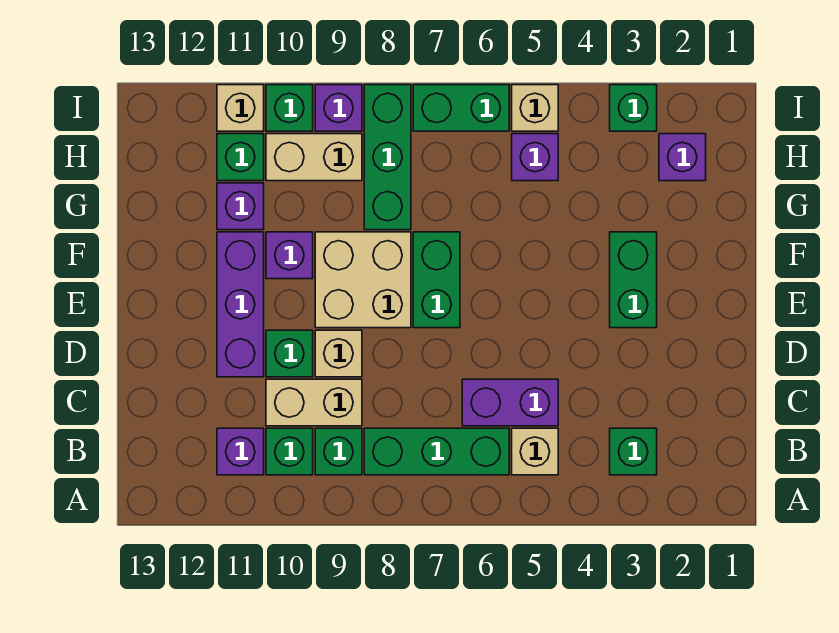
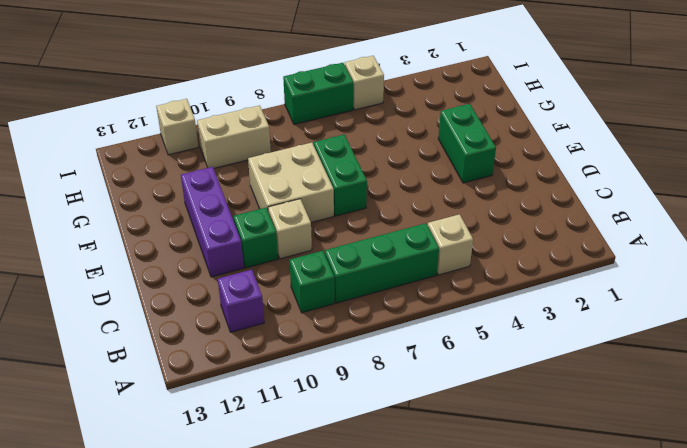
none -> green brick B3 level 1
none -> green brick B10 level 1
none -> purple brick C5:C6 level 1

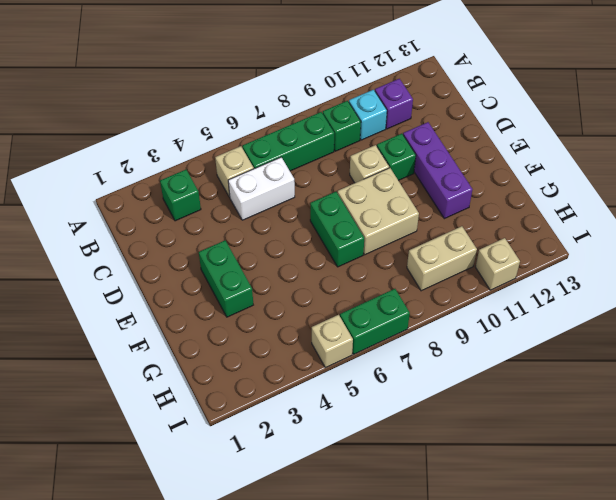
cyan brick B10 level 1 -> green brick B10 level 1
white brick C5:C6 level 1 -> purple brick C5:C6 level 1
none -> tan brick C9:C10 level 1
none -> purple brick F10 level 1
none -> green brick G8:I8 level 1

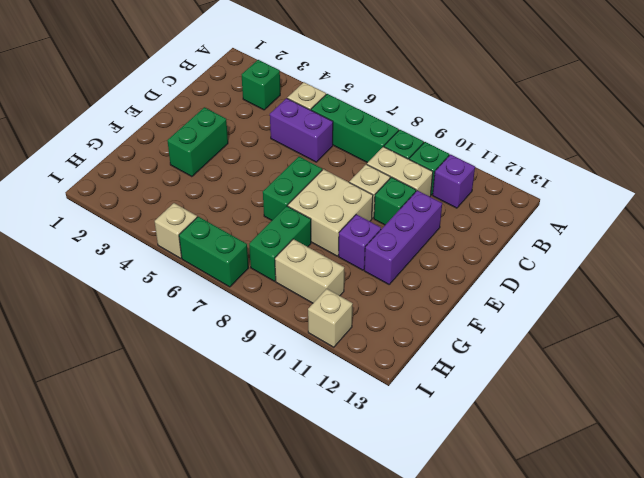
green brick G8:H8 level 1 -> green brick G8:I8 level 1
none -> purple brick G11 level 1
none -> purple brick H2 level 1
none -> purple brick H5 level 1

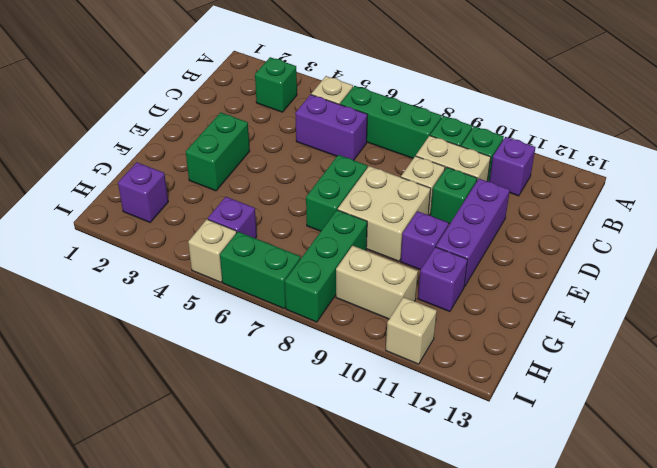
none -> green brick H11 level 1
none -> green brick I3 level 1
none -> purple brick I9 level 1

